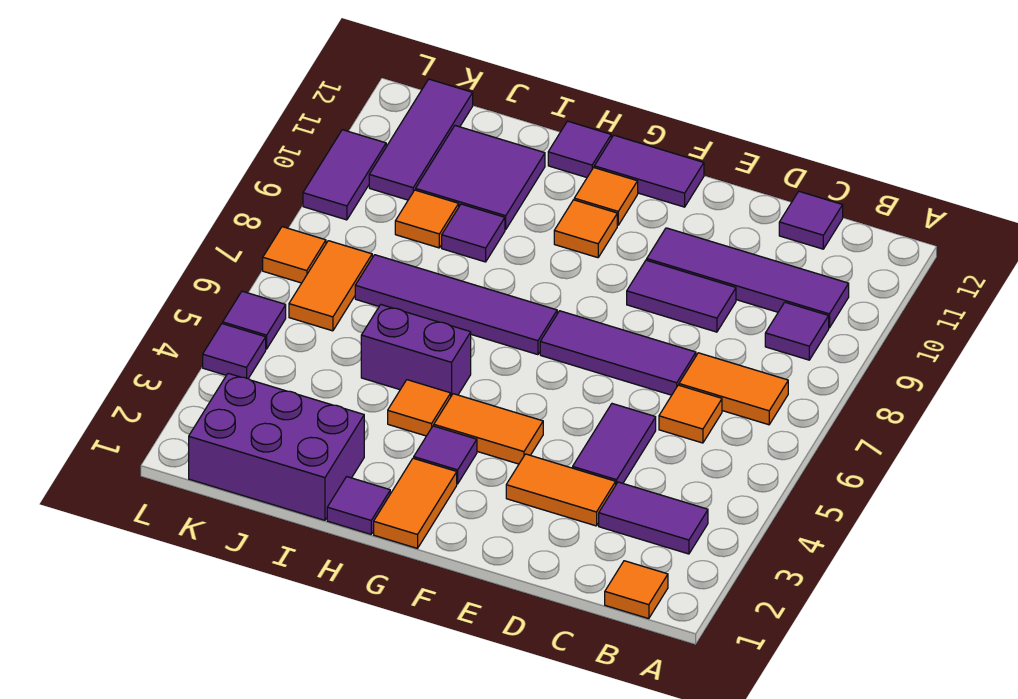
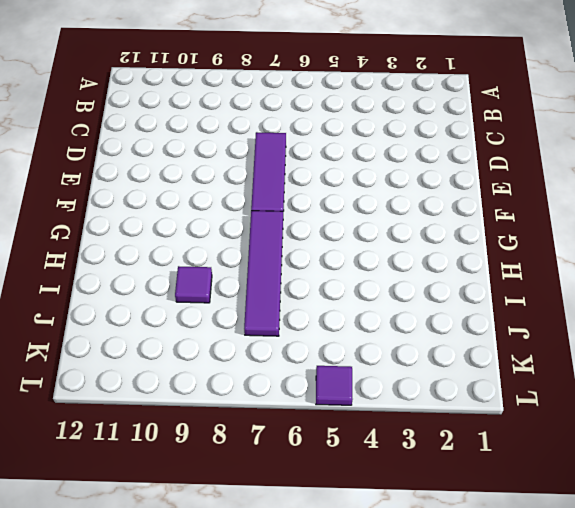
none -> orange tile B1 level 1
none -> purple tile B3:C3 level 1
none -> orange tile B7:C7 level 1
none -> purple tile B9 level 1

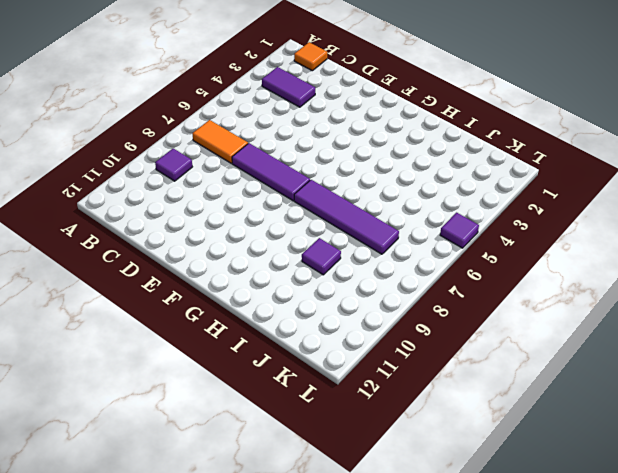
none -> purple tile B10:E10 level 1
none -> orange tile C6 level 1
none -> purple tile C12 level 1
none -> orange tile D3:E3 level 1

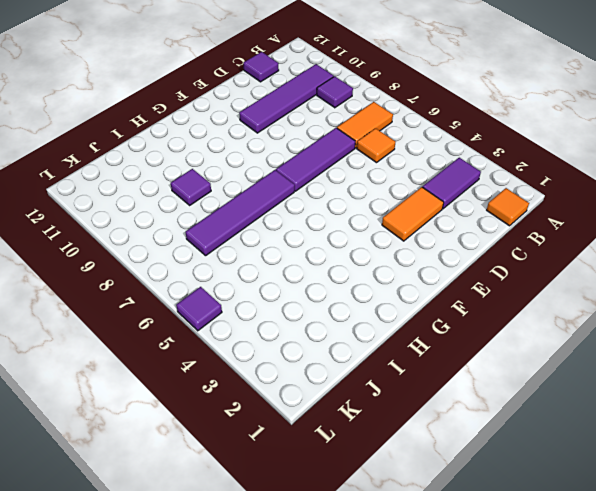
none -> purple tile D4:D5 level 1
none -> purple tile D9:E9 level 1
none -> orange tile F4:G4 level 1
none -> purple tile F12:G12 level 1

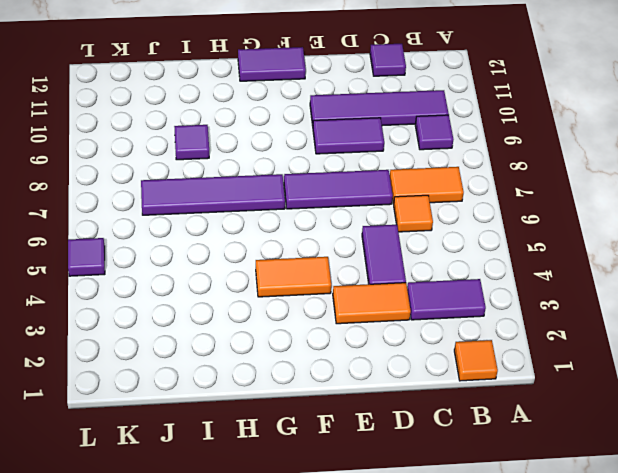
none -> orange tile G1:G2 level 1
none -> purple tile G3 level 1
none -> orange tile G10 level 1
none -> orange tile G11 level 1

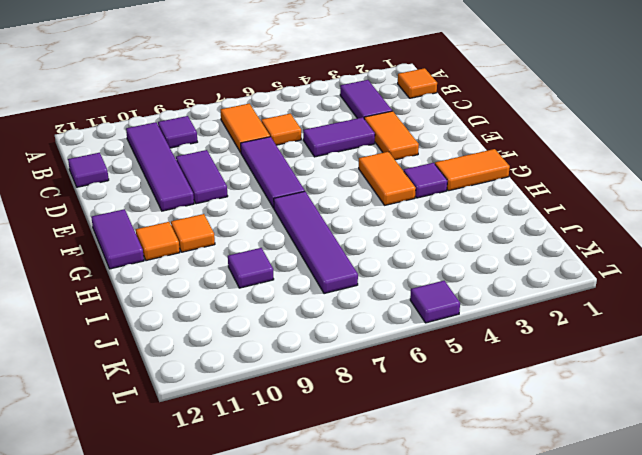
none -> purple tile H1 level 1
none -> orange tile H4 level 1
none -> purple brick H5:I5 level 1
none -> purple tile H12 level 1

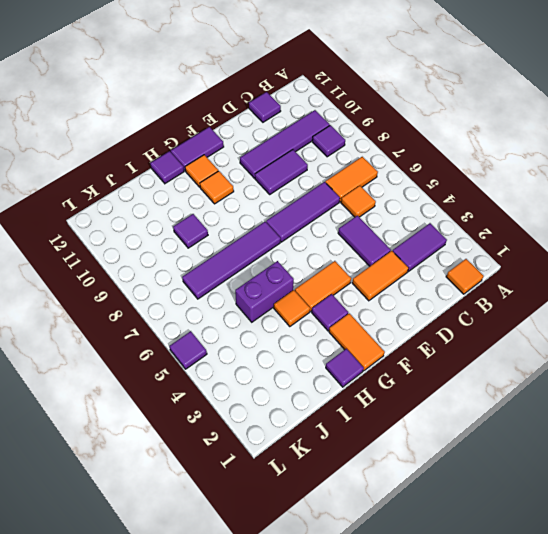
none -> purple brick I1:K2 level 1
none -> purple tile I10:J11 level 1
none -> orange tile J9 level 1
none -> orange tile K6:K7 level 1

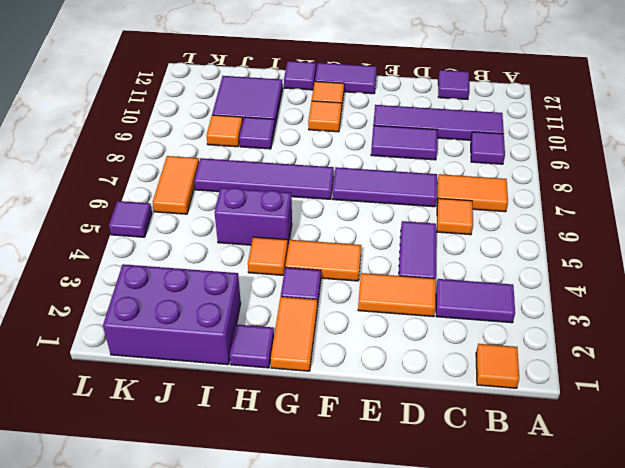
none -> purple tile K10:K12 level 1
none -> purple tile L4 level 1
none -> orange tile L7 level 1
none -> purple tile L9:L10 level 1

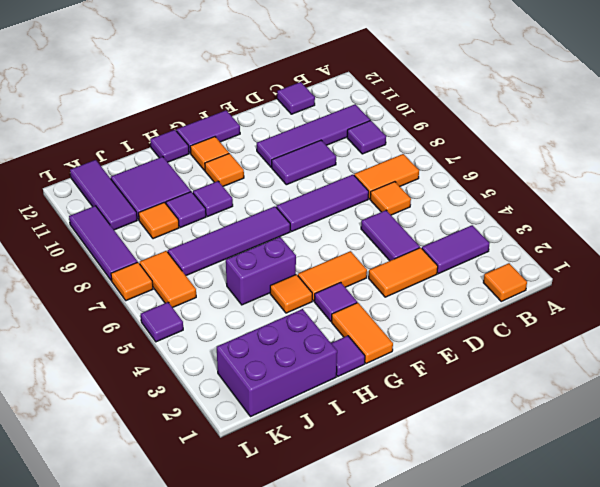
purple tile H9 level 1 -> purple tile L4 level 1
purple tile L8:L10 level 1 -> purple tile L9:L10 level 1

